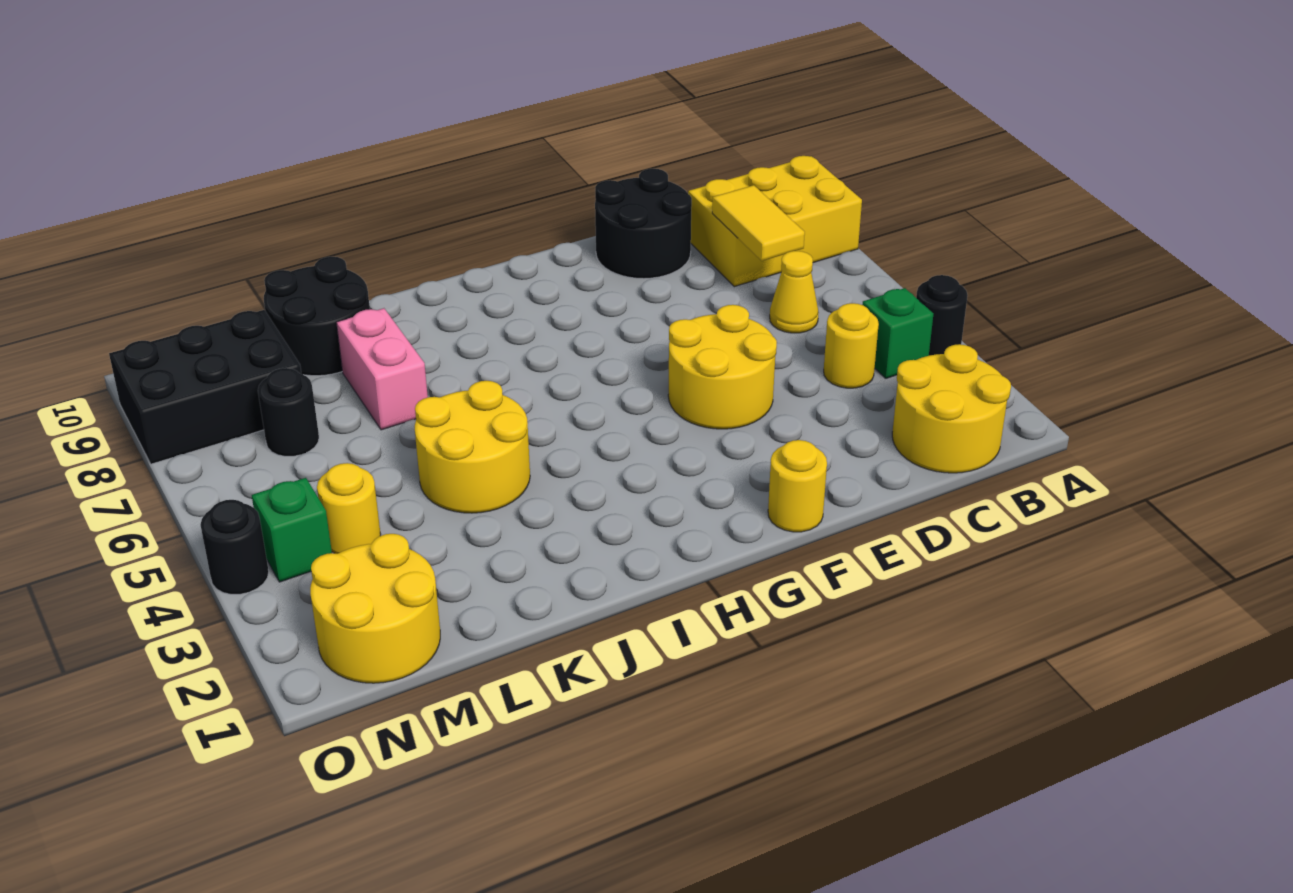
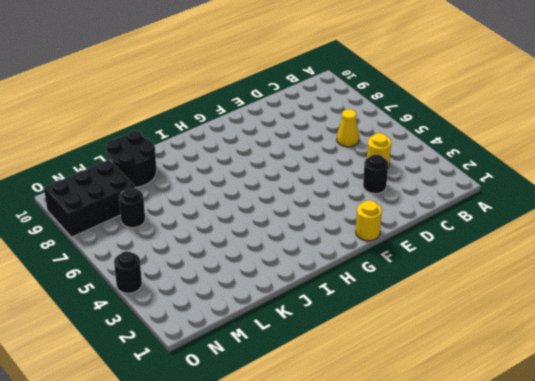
black round brick D3 level 1 -> black round brick A4 level 1
none -> yellow brick A8:C9 level 1
none -> yellow round brick B1:C2 level 1
none -> green brick B4 level 1

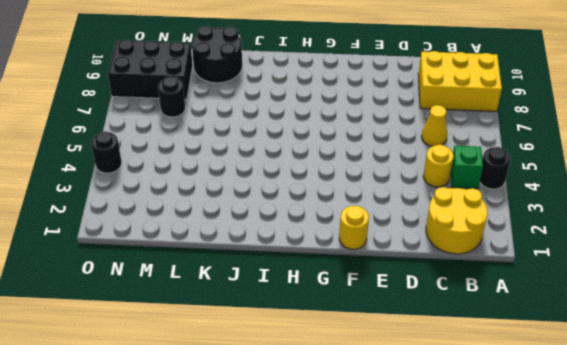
none -> black round brick D9:E10 level 1
none -> yellow round brick E4:F5 level 1
none -> yellow round brick J4:K5 level 1

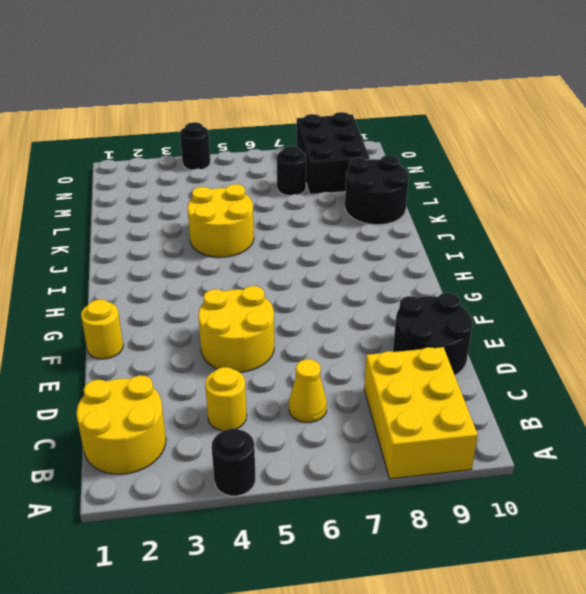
none -> green brick B4 level 1
none -> pink brick K7:K8 level 1
none -> yellow round brick M1:N2 level 1

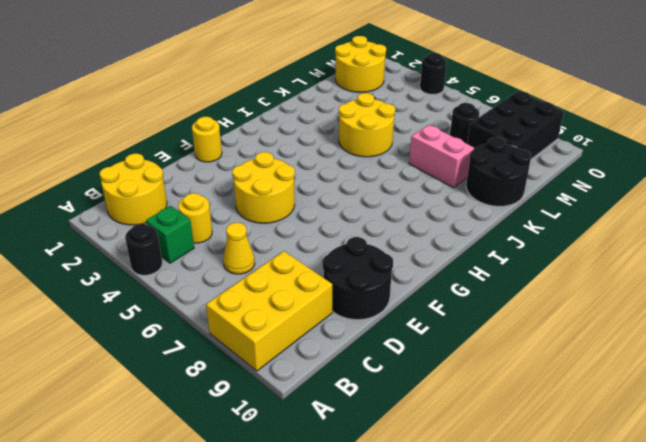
none -> yellow round brick M4 level 1
none -> green brick N4 level 1
none -> yellow tile C7:C8 level 2

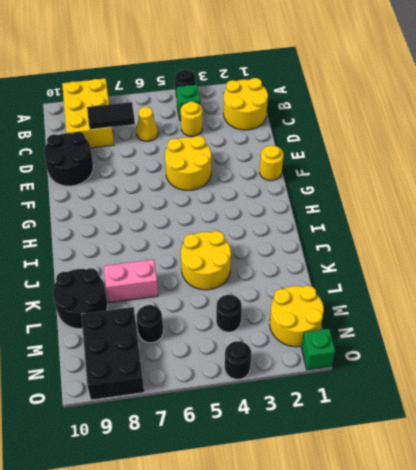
black tile C7:C8 level 2 -> yellow tile C7:C8 level 2
black round brick M4 level 1 -> yellow round brick M4 level 1
green brick O1 level 1 -> green brick N4 level 1

